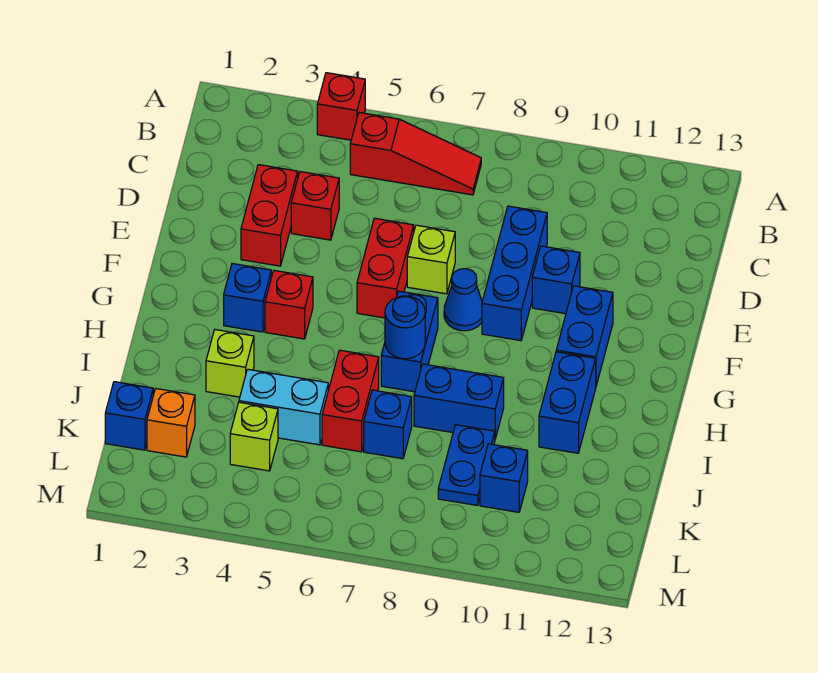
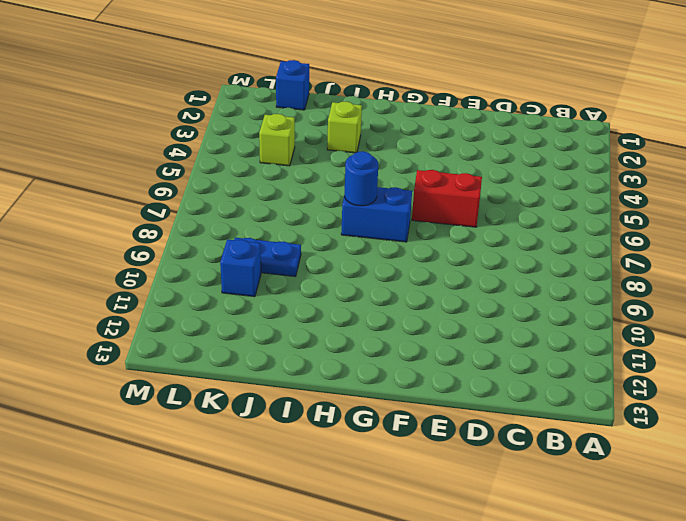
none -> red brick A4 level 1
none -> red slope B5:B7 level 1 top 5
none -> red brick D3:E3 level 1

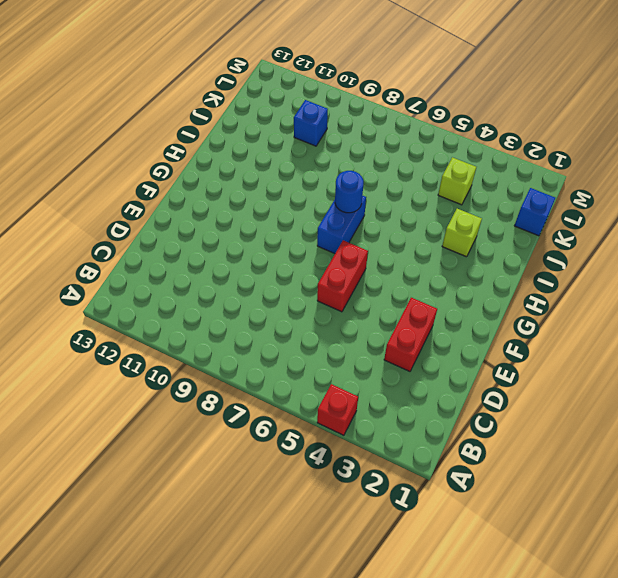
none -> red slope B5:B7 level 1 top 5
none -> red brick D4 level 1
none -> blue brick D9:F9 level 1

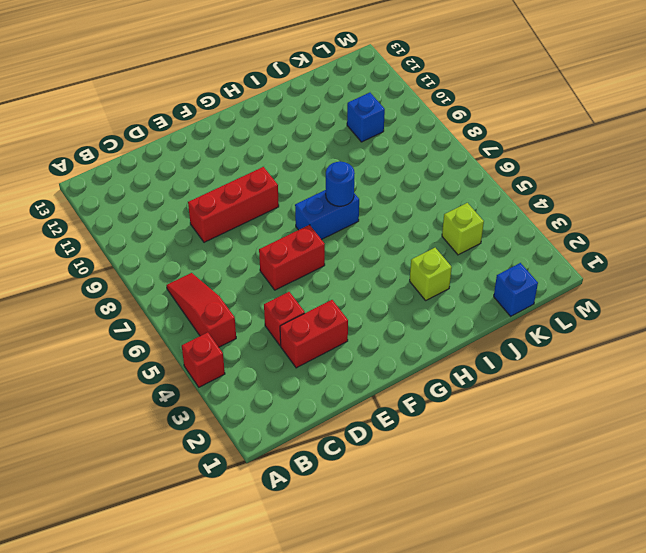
red brick D9:F9 level 1 -> blue brick D9:F9 level 1
none -> lime brick E7 level 1
none -> blue brick E10 level 1
none -> blue cone F8 level 1

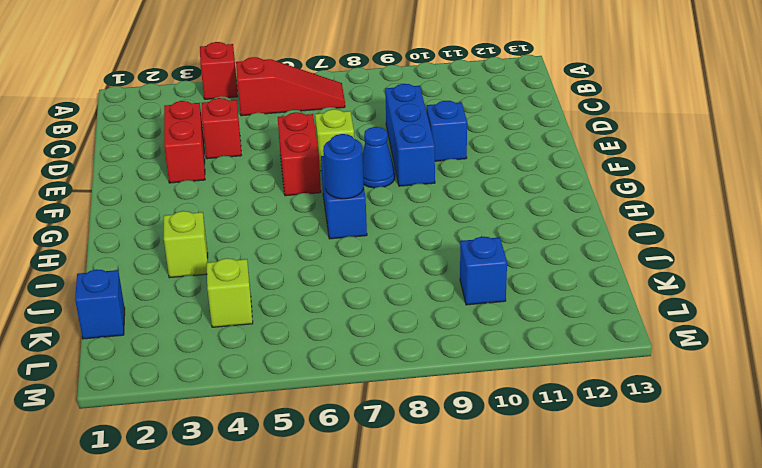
none -> blue brick F11:G11 level 1
none -> blue brick G3 level 1
none -> red brick G4 level 1

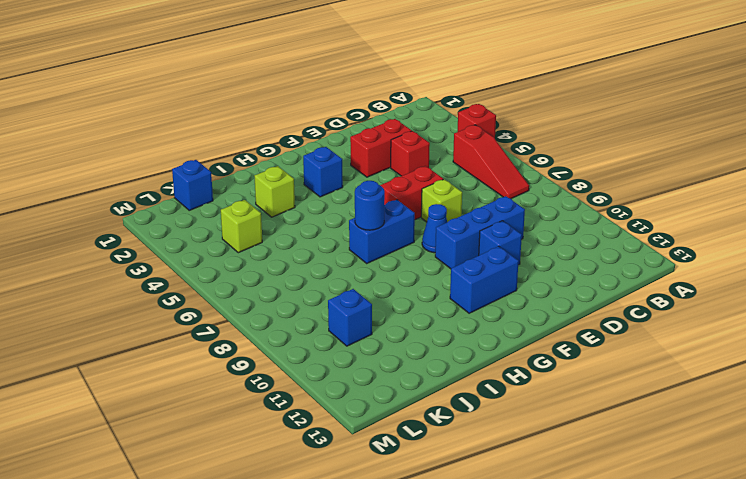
none -> red brick G4 level 1
none -> blue brick H11:I11 level 1
none -> red brick I6:J6 level 1

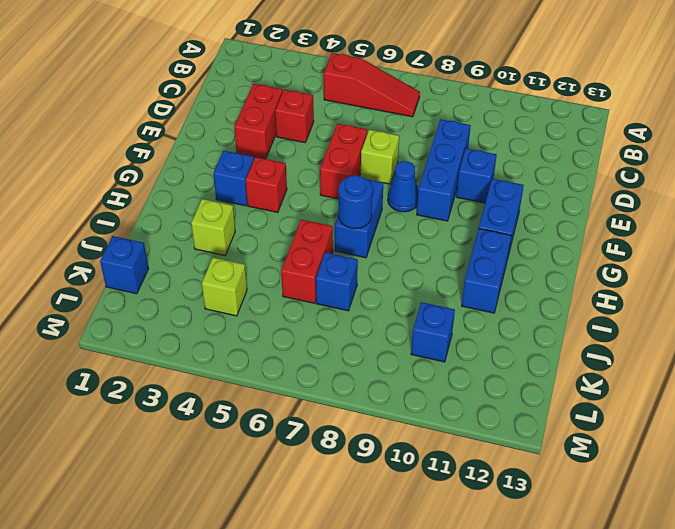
none -> red brick A4 level 1
none -> blue brick I8:I9 level 1
none -> cyan brick J4:J5 level 1

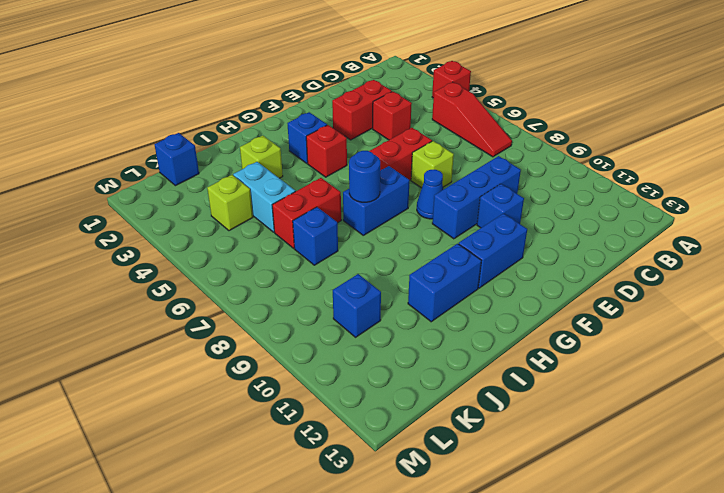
none -> blue brick I8:I9 level 1
none -> blue plate J9:K9 level 1
none -> orange brick K2 level 1

